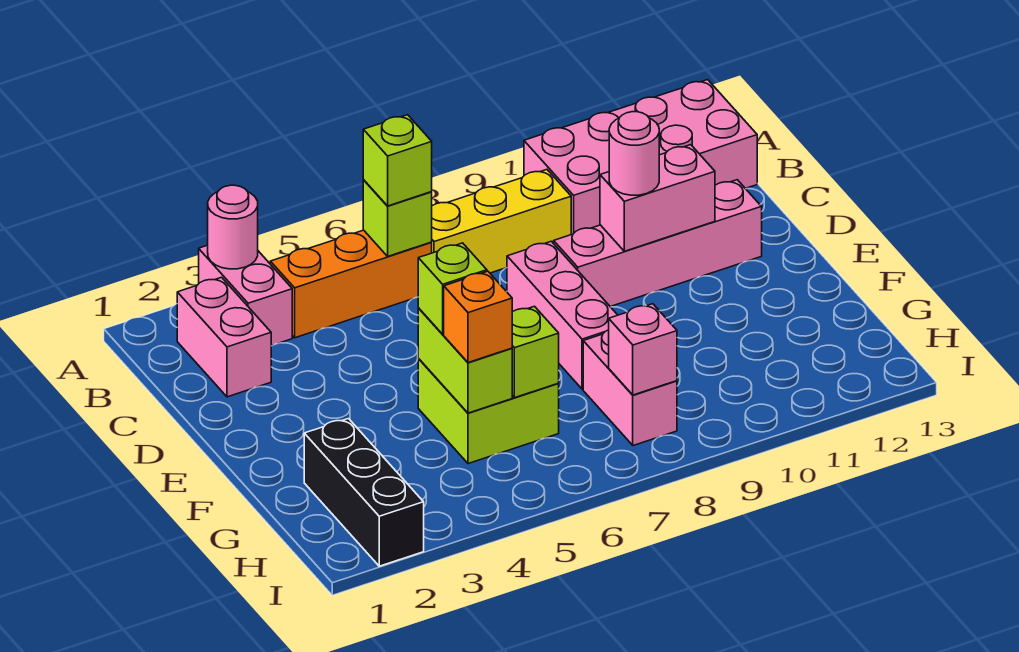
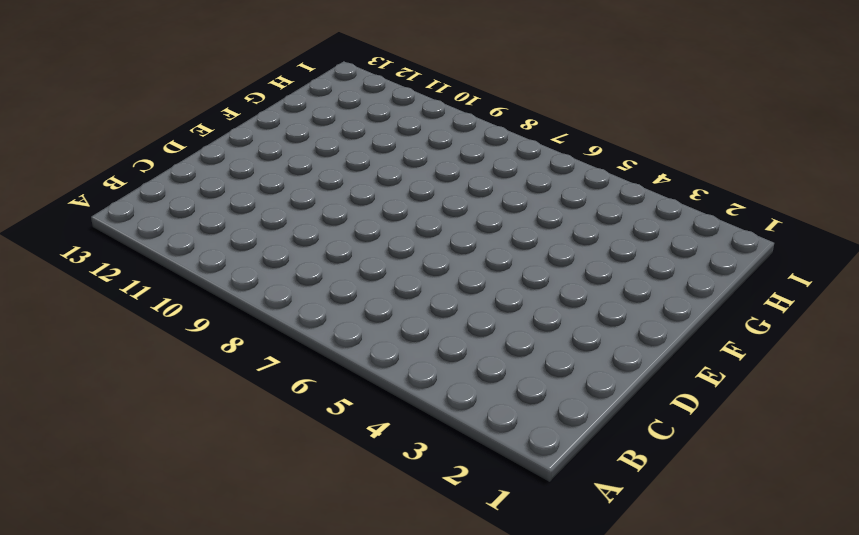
none -> pink brick A3:B3 level 1
none -> pink brick A10:B13 level 1
none -> pink brick B2:C2 level 1

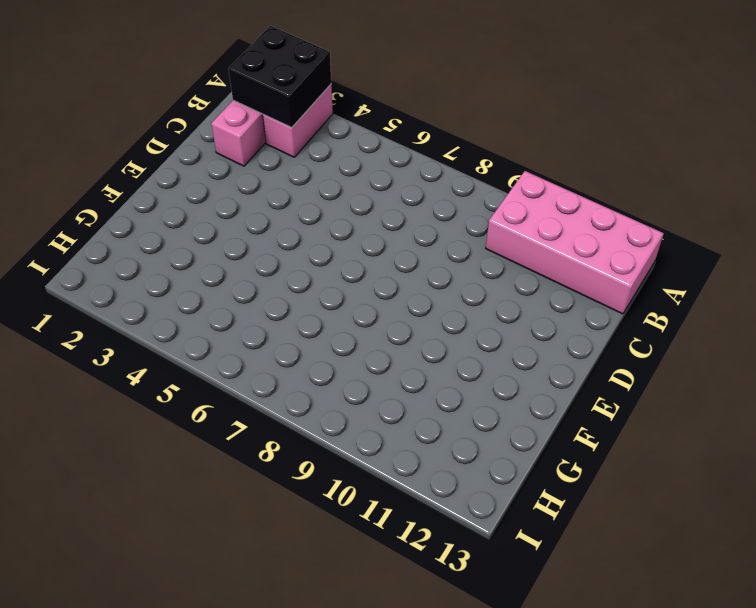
black brick A2:B3 level 2 -> pink round brick A3 level 2
none -> orange brick B4:B6 level 1
none -> yellow brick B7:B9 level 1
none -> pink brick D8:F8 level 1

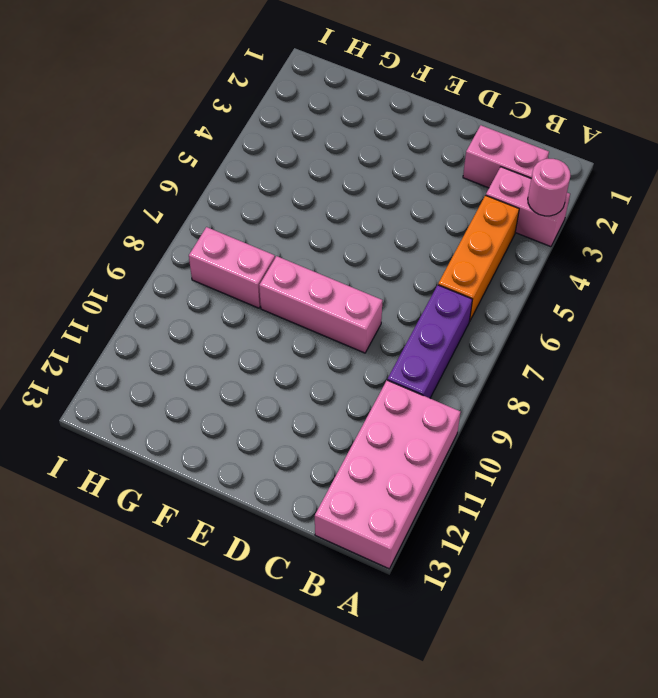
purple brick B7:B9 level 1 -> yellow brick B7:B9 level 1
none -> pink brick D9:D12 level 1
none -> lime brick F5:G6 level 1
none -> black brick G2:I2 level 1

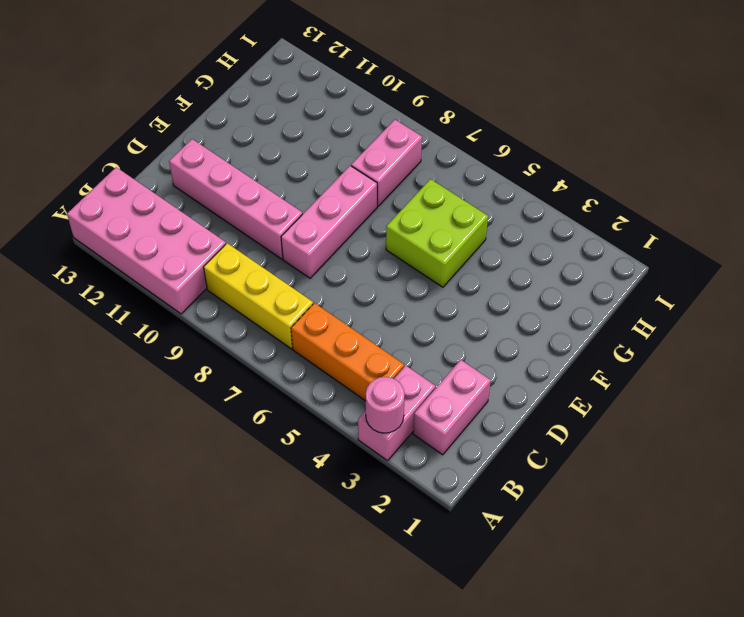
none -> black brick G2:I2 level 1
none -> lime brick B6 level 2
none -> pink brick D10:D11 level 2

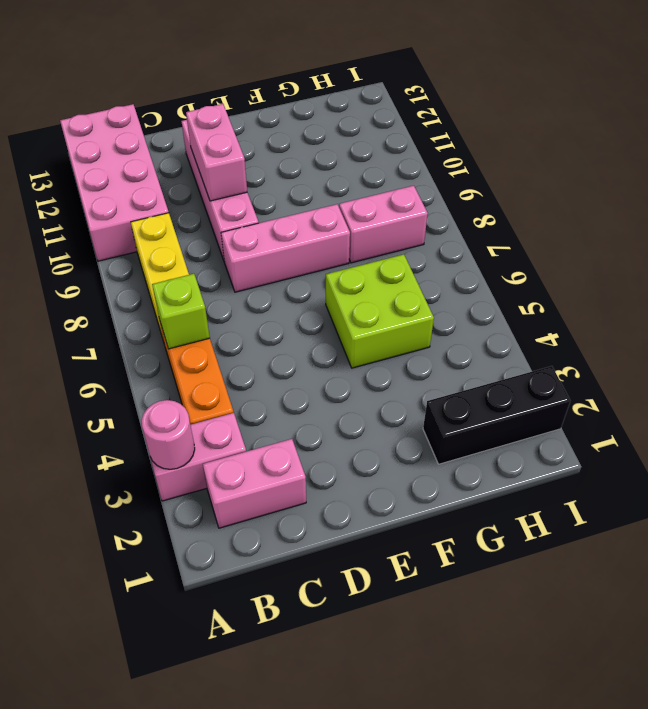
none -> lime brick F5:G5 level 2
none -> lime brick G6 level 2
none -> pink brick H8 level 2

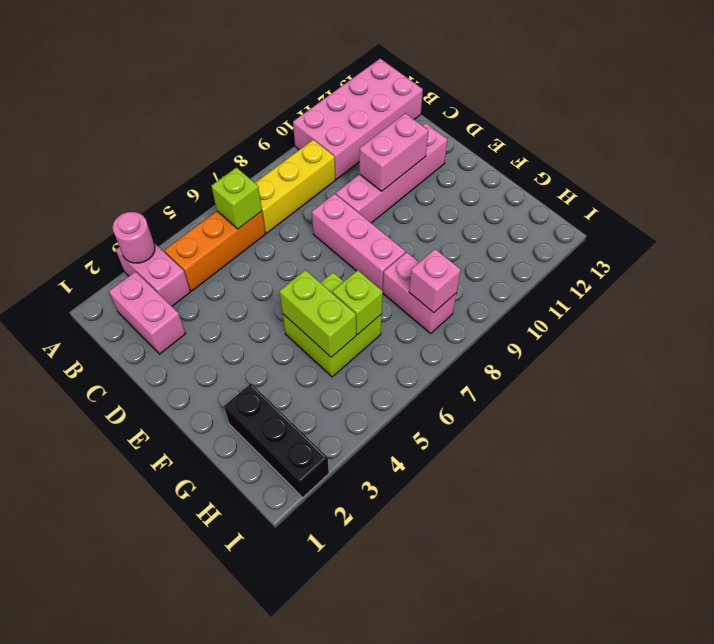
none -> lime brick B6 level 3
none -> pink round brick D10 level 3
none -> lime brick F5 level 3

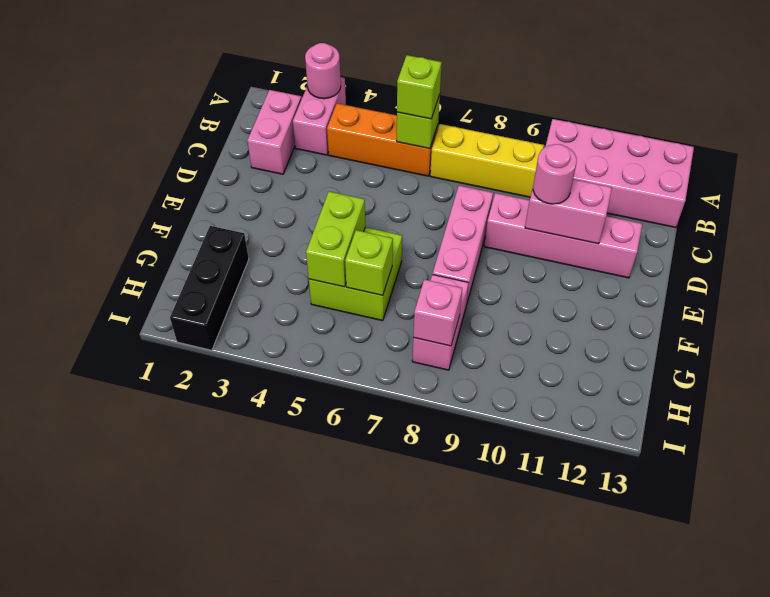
none -> lime brick F5 level 3
none -> orange brick G5 level 3

